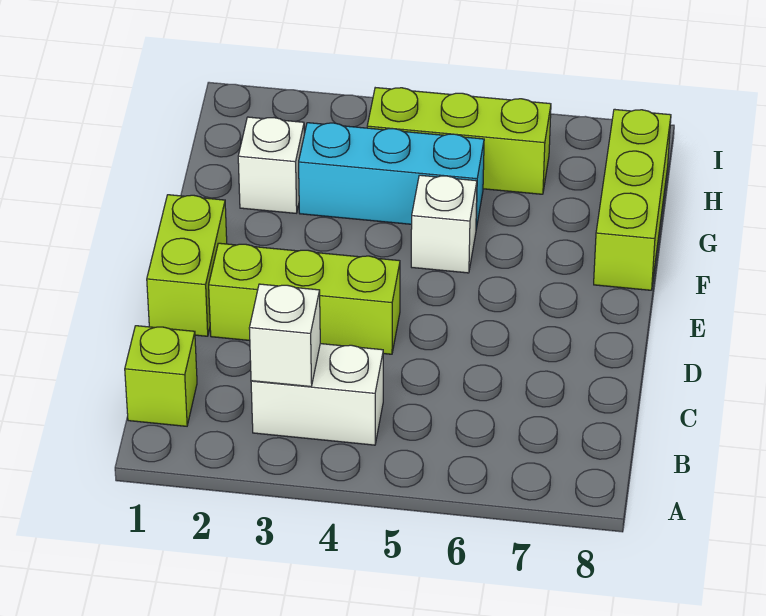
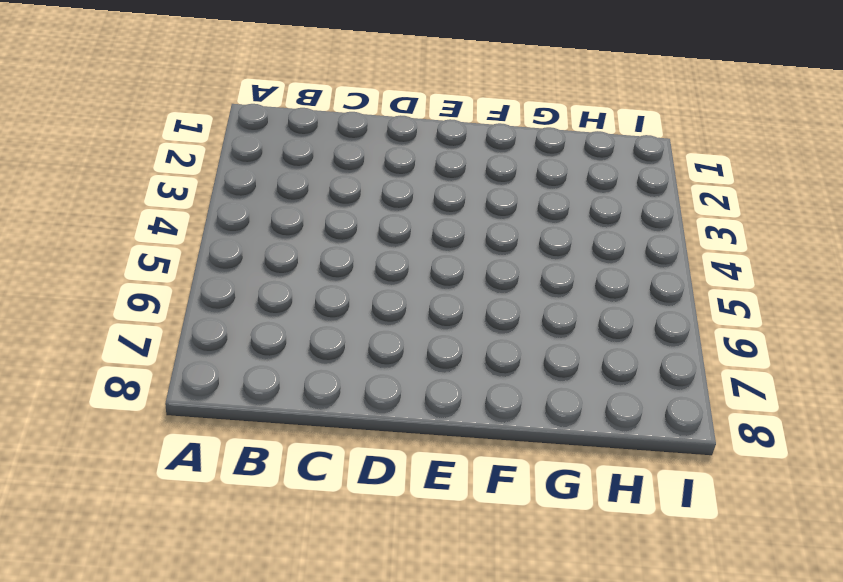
none -> lime brick B1 level 1
none -> white brick B3:B4 level 1

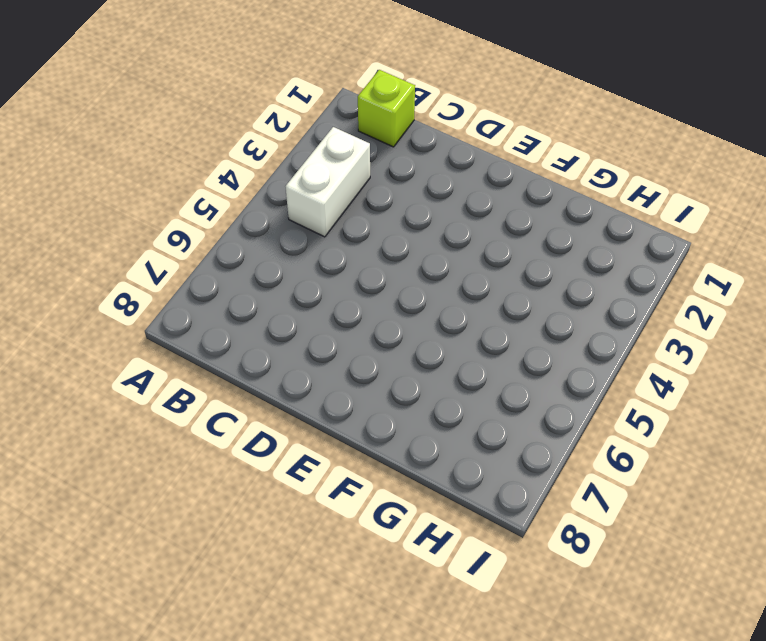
none -> lime brick D1:E1 level 1
none -> lime brick D2:D4 level 1

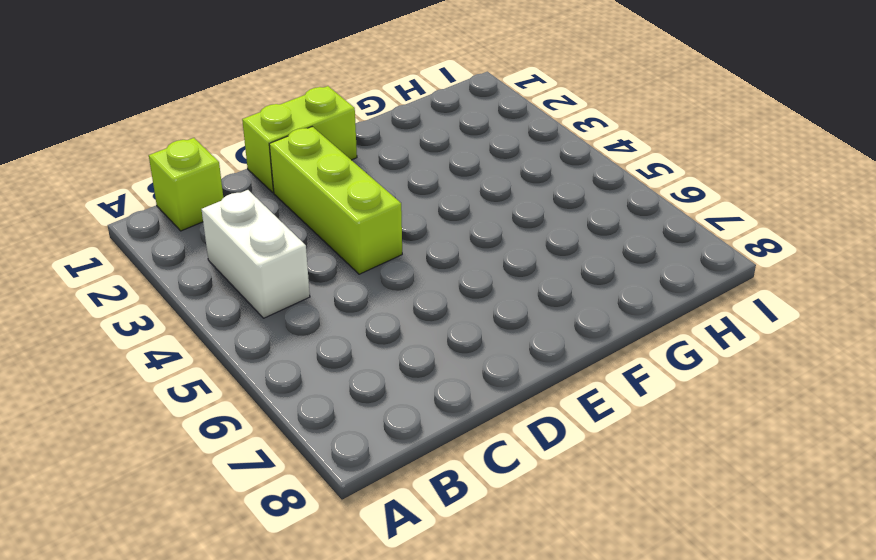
none -> white brick F5 level 1
none -> lime brick F8:H8 level 1

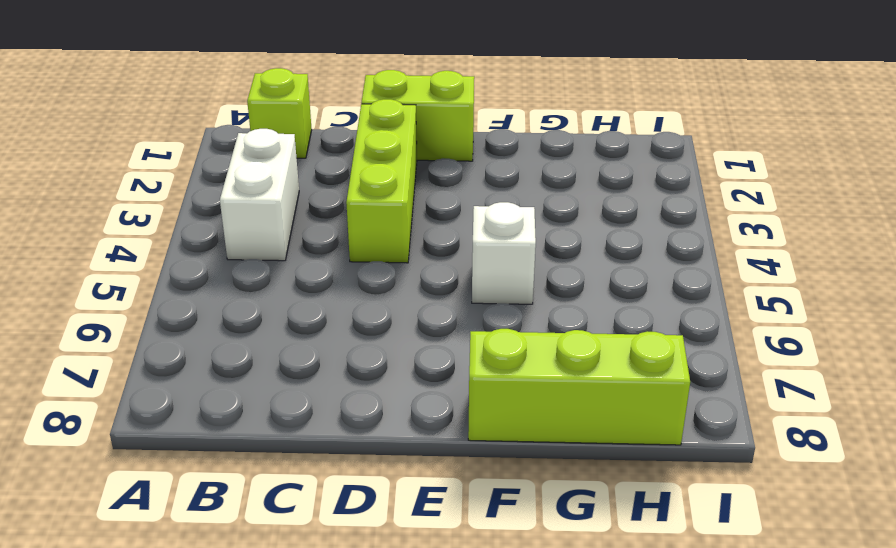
none -> white brick G2 level 1
none -> cyan brick G3:G5 level 1

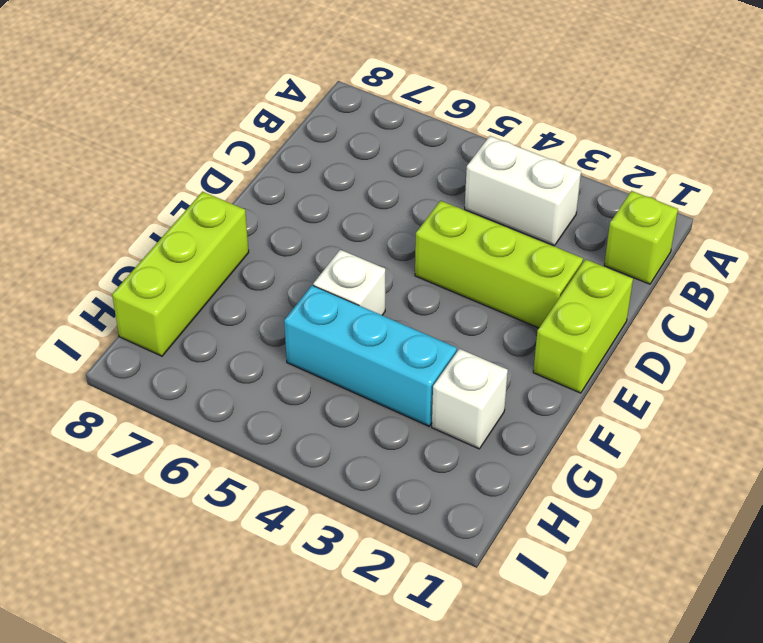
none -> lime brick H4:H6 level 1
none -> white brick B3 level 2

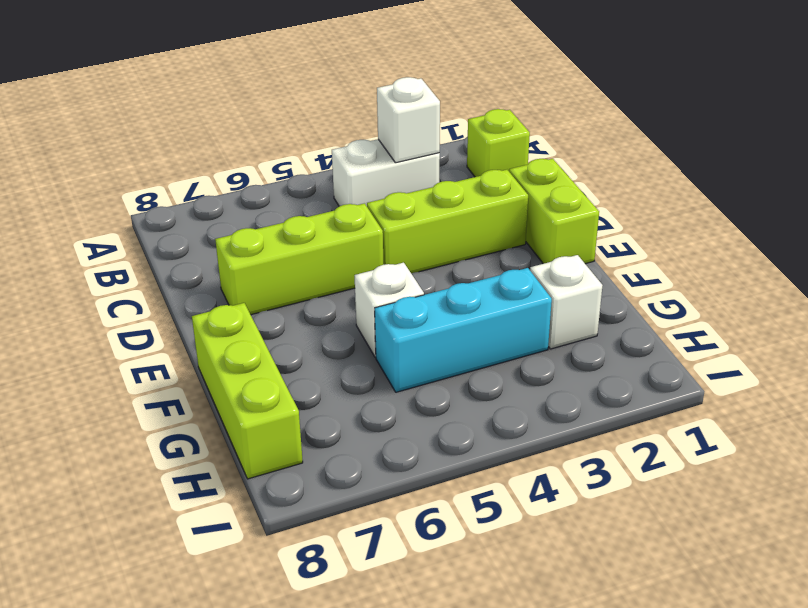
lime brick D5:D7 level 1 -> lime brick H4:H6 level 1

